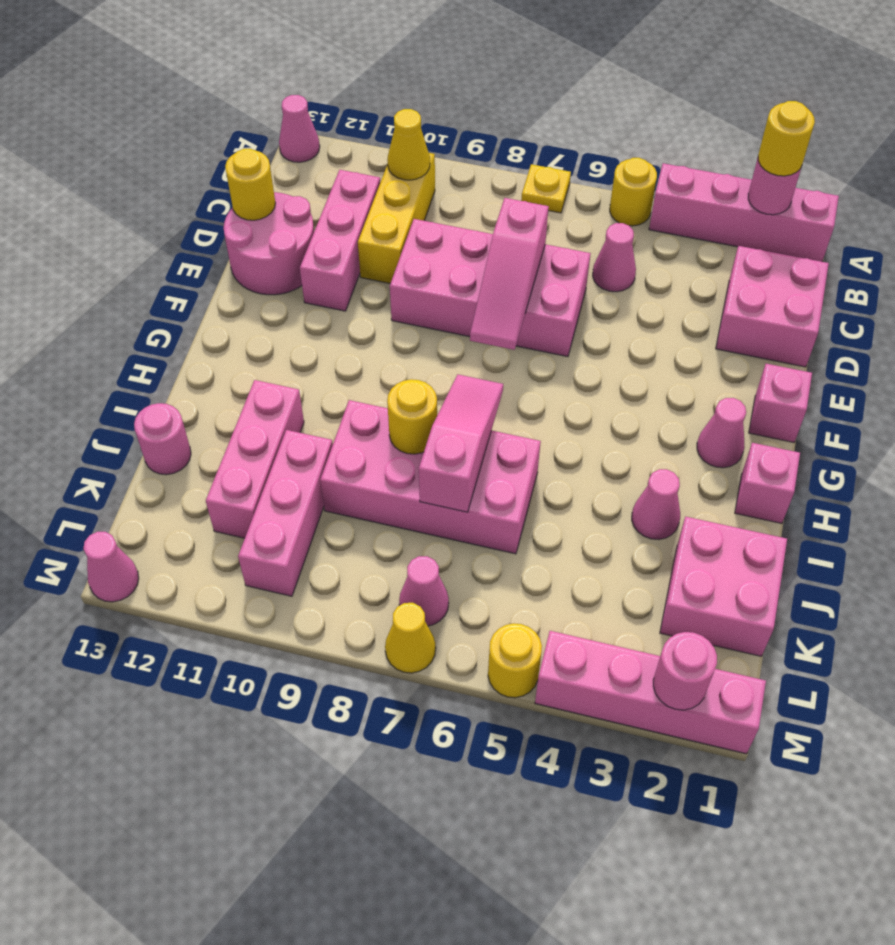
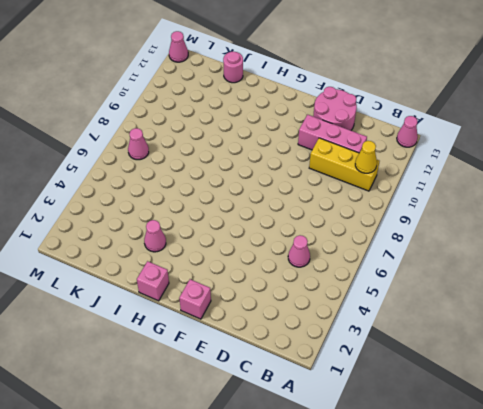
none -> pink brick A1:A4 level 1
none -> yellow round brick A5 level 1
none -> yellow plate A7 level 1
none -> pink brick C1:D2 level 1

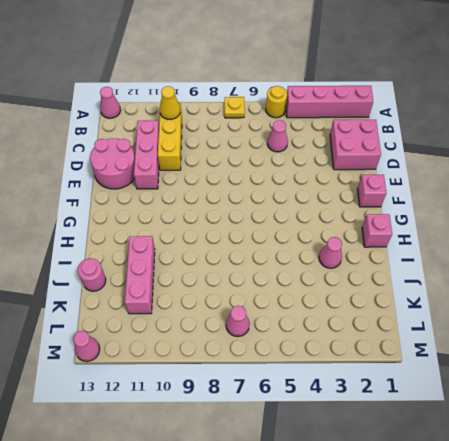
none -> pink brick D6:E9 level 1
none -> pink cone G2 level 1
none -> pink brick I6:J9 level 1
none -> pink brick J1:K2 level 1

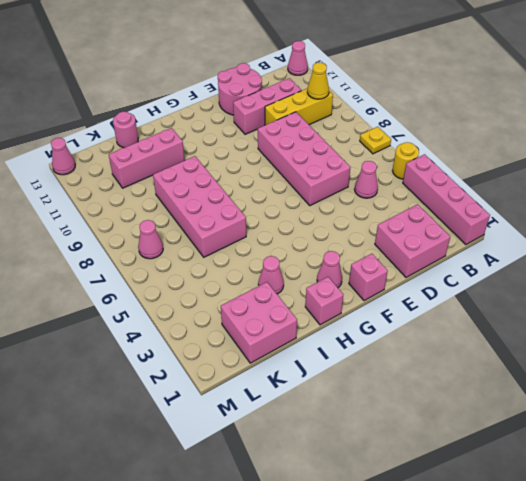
none -> pink brick J10:L10 level 1
none -> pink brick M1:M4 level 1
none -> yellow round brick M5 level 1
none -> yellow cone M7 level 1

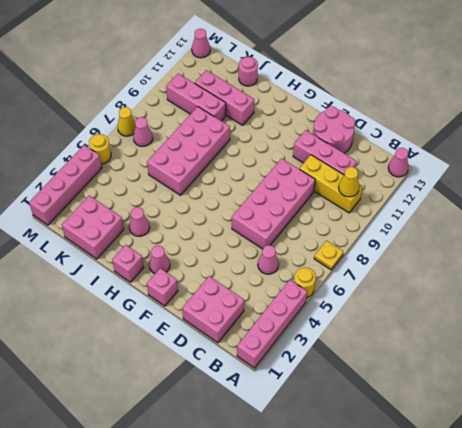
none -> pink round brick A2 level 2
none -> pink slope D7:F7 level 2 top D
none -> yellow round brick D13 level 2
none -> pink slope H7:J7 level 2 top J

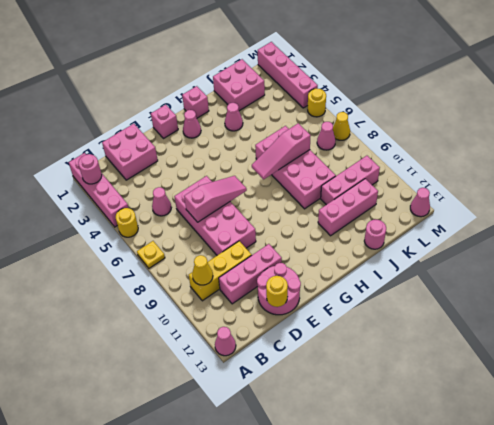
none -> yellow round brick I8 level 2
none -> pink round brick M2 level 2
none -> yellow round brick A2 level 3

